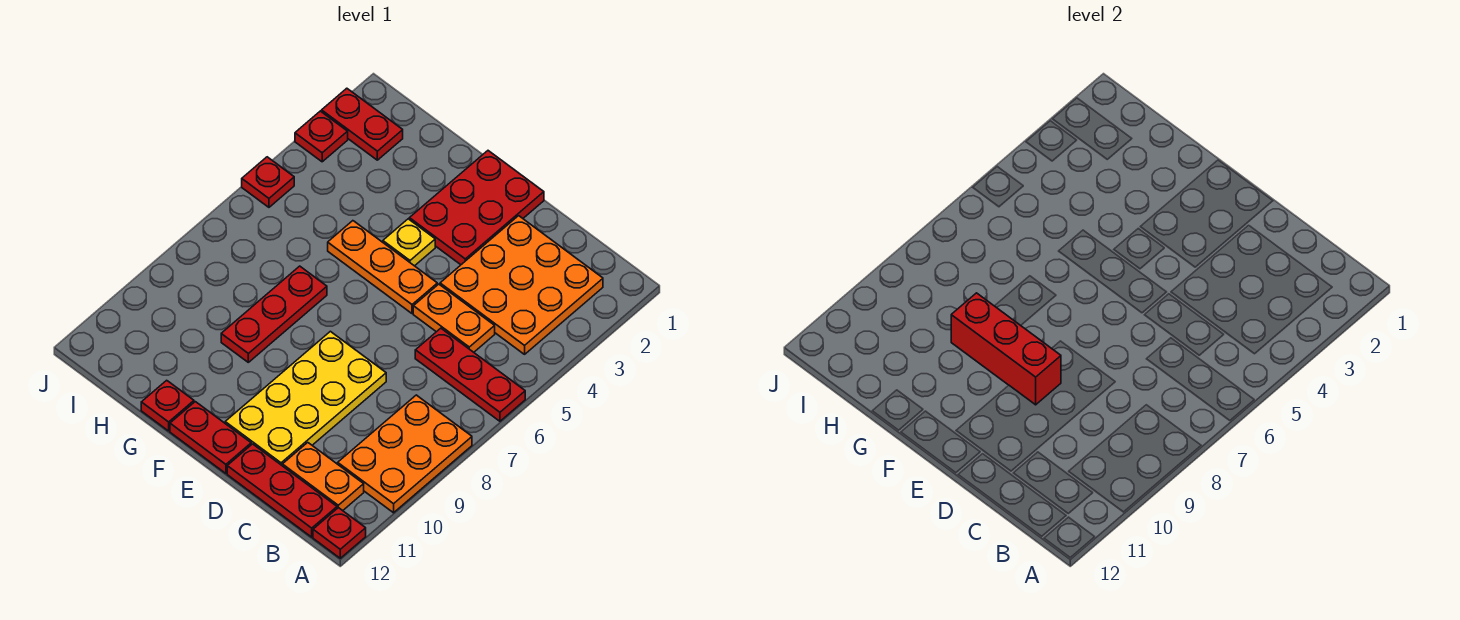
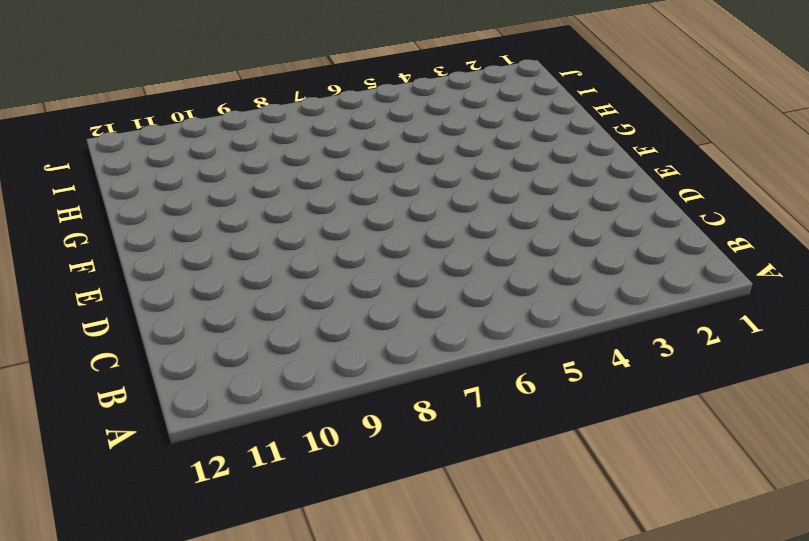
none -> red plate A6:C6 level 1
none -> orange plate A8:B10 level 1
none -> red plate A12 level 1

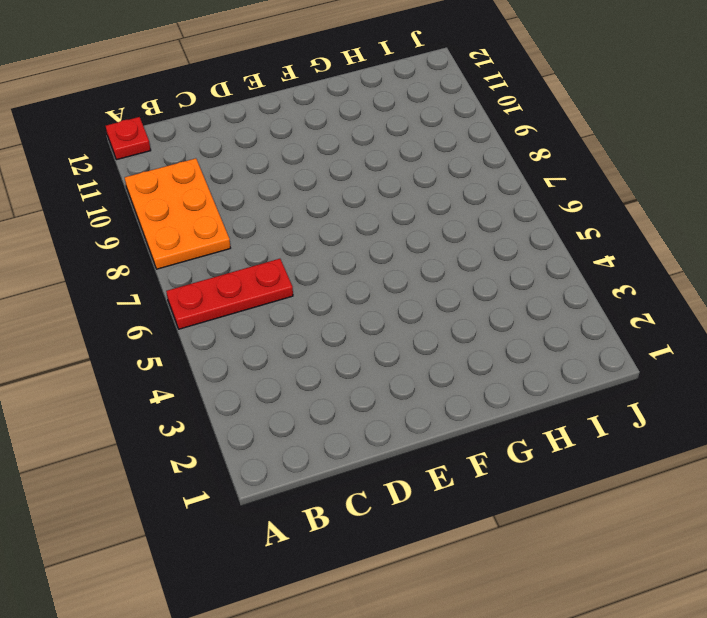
none -> orange plate B2:D4 level 1
none -> orange plate B11:C11 level 1
none -> red plate B12:D12 level 1

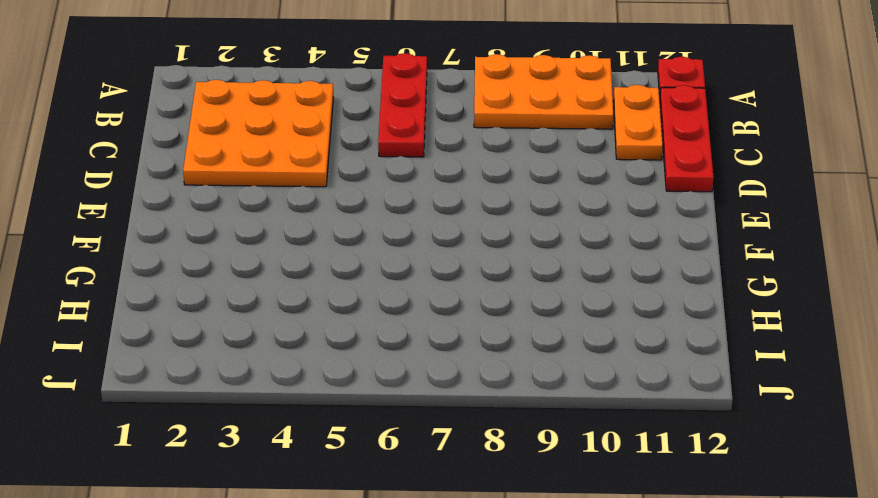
none -> orange plate C5:D5 level 1
none -> yellow plate D8:E11 level 1
none -> red plate E1:F3 level 1

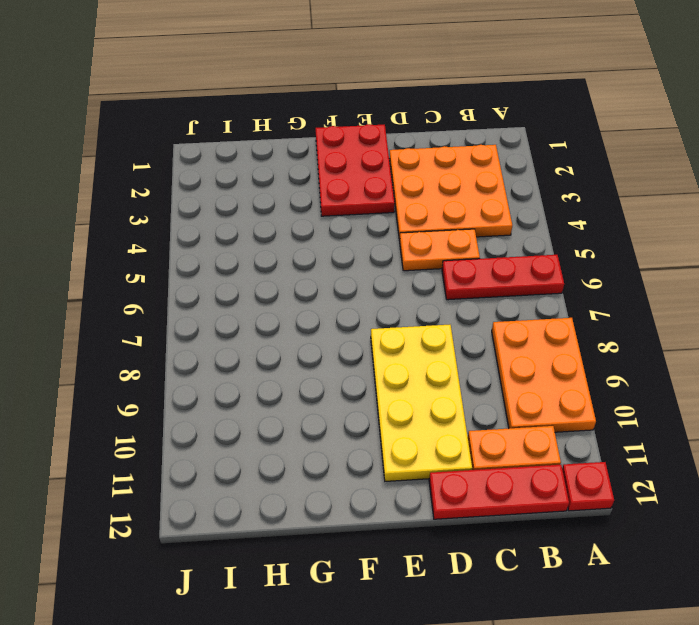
none -> orange plate E5:G5 level 1
none -> red plate E12:F12 level 1
none -> yellow plate F4 level 1

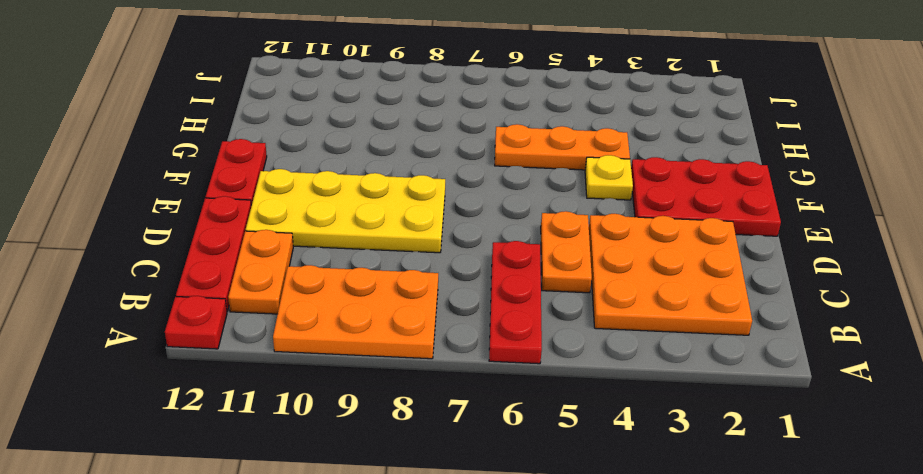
orange plate G4:G6 level 1 -> orange plate E5:G5 level 1
none -> red plate G7:G9 level 1
none -> red plate G12 level 1
none -> red plate I2:J2 level 1

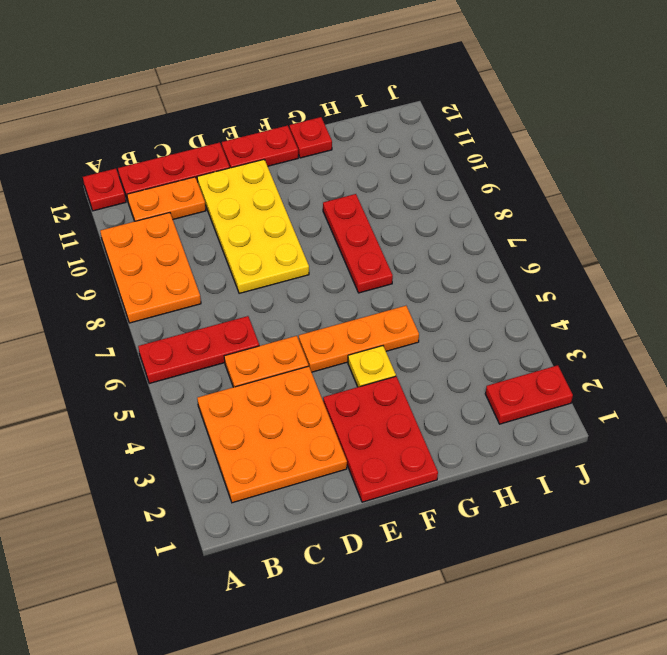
none -> red plate J3 level 1
none -> red plate J5 level 1
none -> red brick E9:G9 level 2

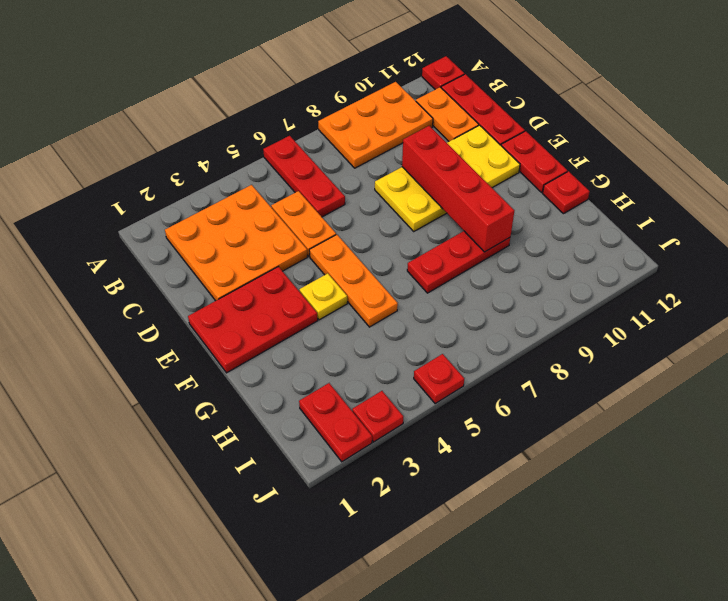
red brick D9:G9 level 2 -> red brick E9:G9 level 2

